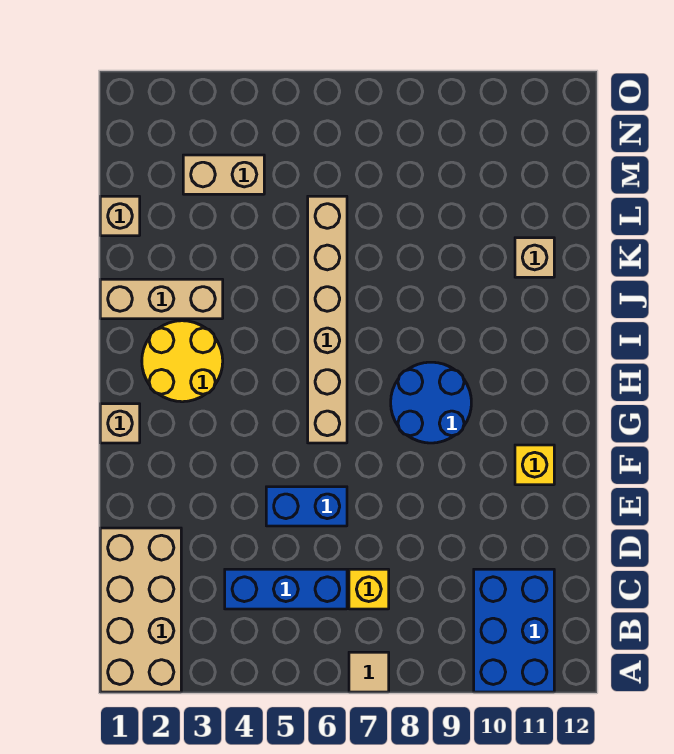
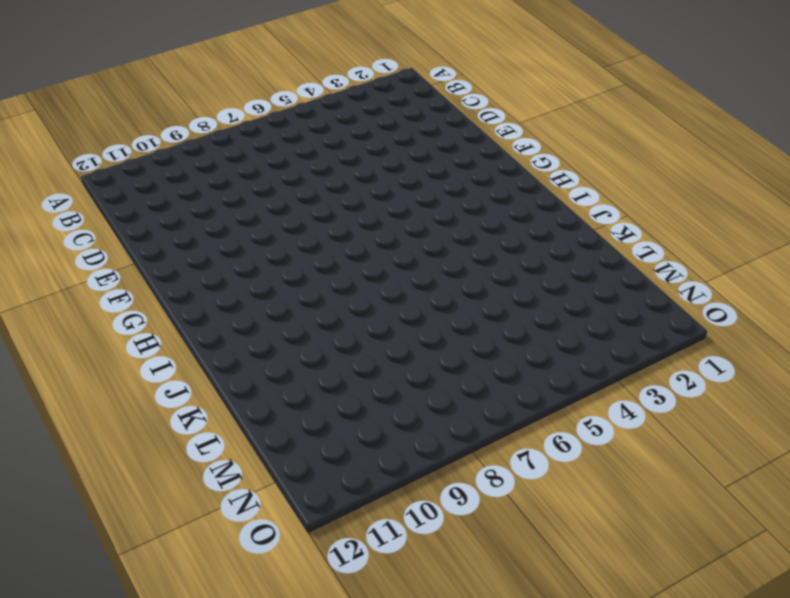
none -> tan brick A1:D2 level 1
none -> tan tile A7 level 1
none -> blue brick A10:C11 level 1

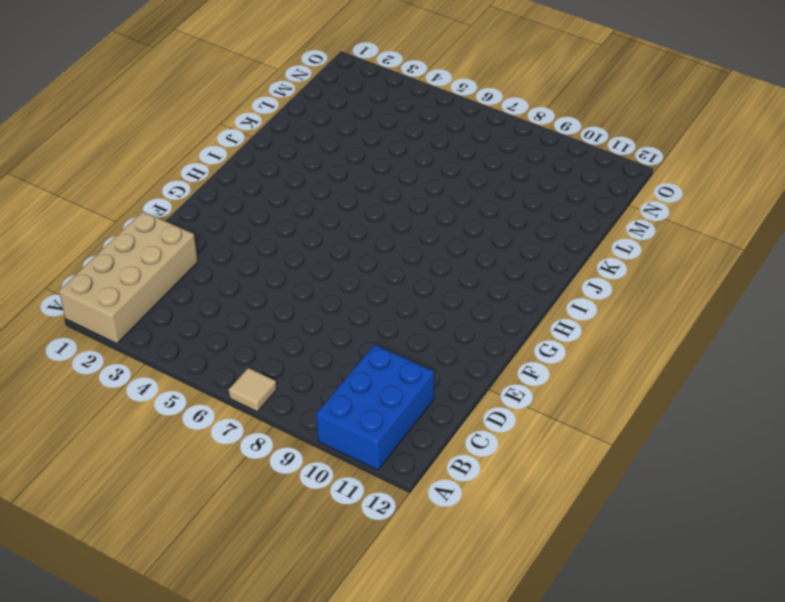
none -> blue brick C4:C6 level 1
none -> yellow brick C7 level 1
none -> blue brick E5:E6 level 1

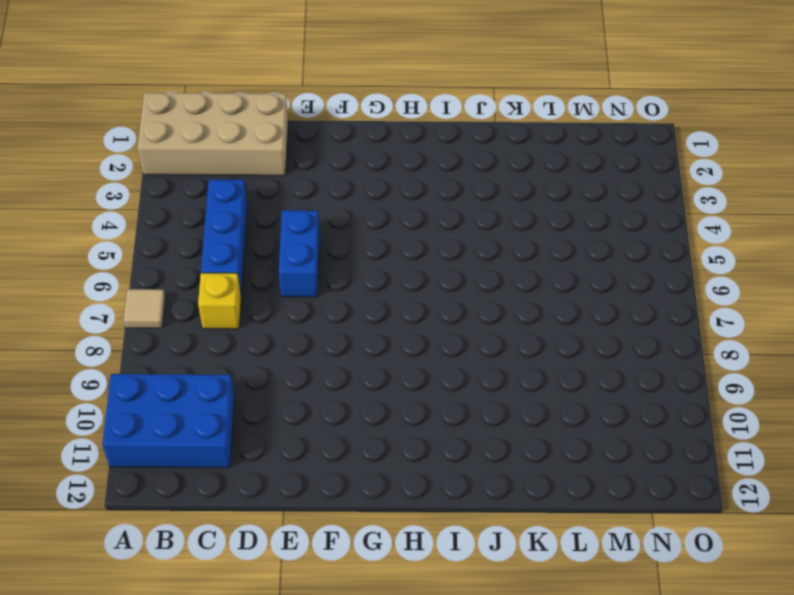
none -> yellow brick F11 level 1
none -> tan brick G1 level 1
none -> tan brick G6:L6 level 1

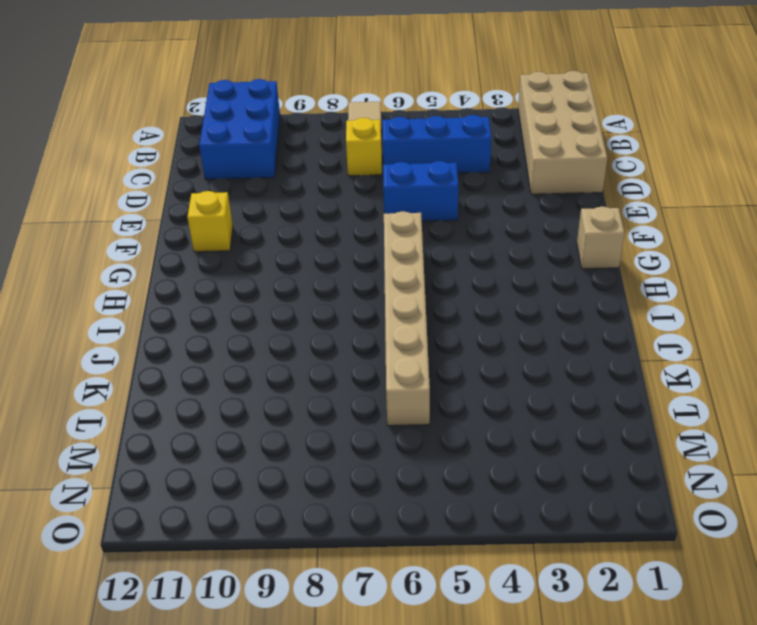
none -> blue round brick G8:H9 level 1
none -> yellow round brick H2:I3 level 1
none -> tan brick J1:J3 level 1

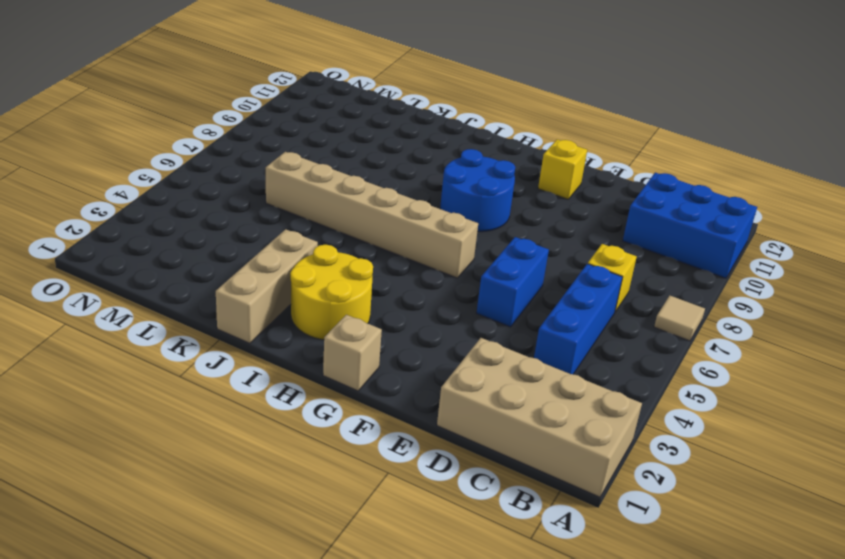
none -> tan brick K11 level 1
none -> tan brick L1 level 1
none -> tan brick M3:M4 level 1

